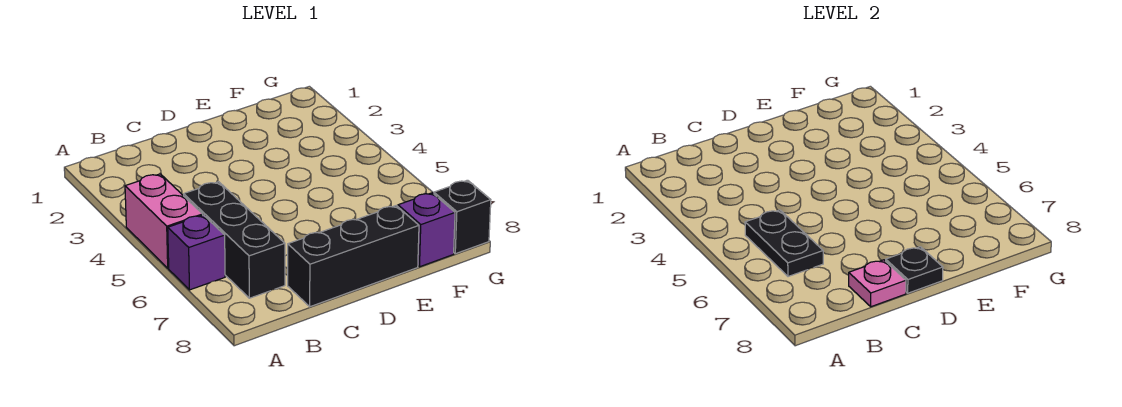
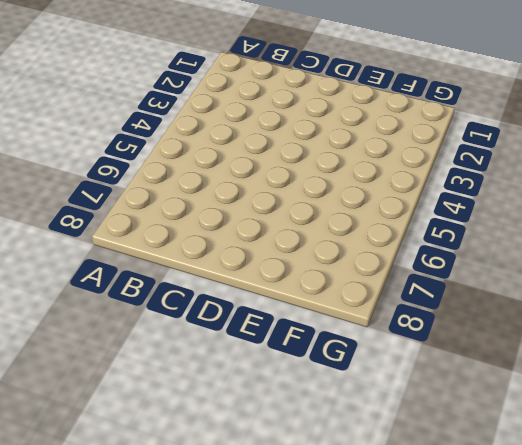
none -> pink brick A4:A5 level 1
none -> purple brick A6 level 1

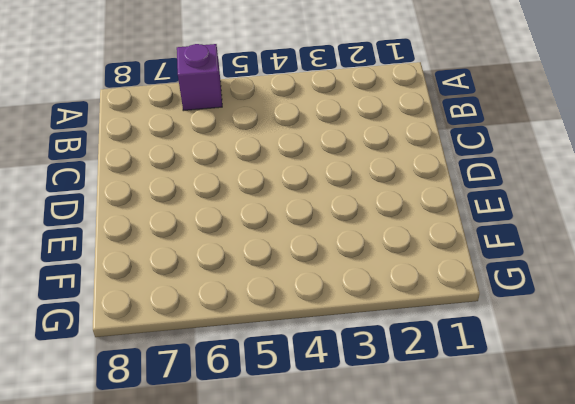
none -> pink brick A4:A5 level 1
none -> black brick B5:B7 level 1

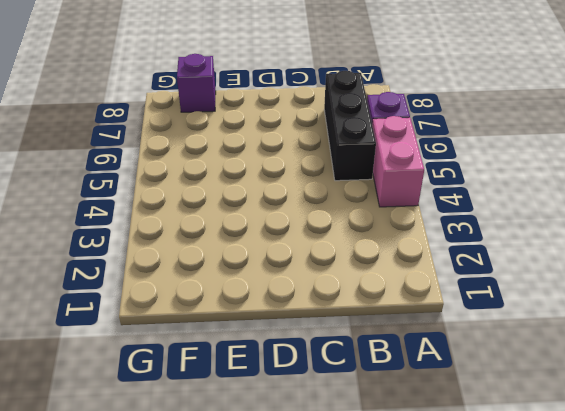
none -> black brick C8:E8 level 1
none -> black brick G8 level 1

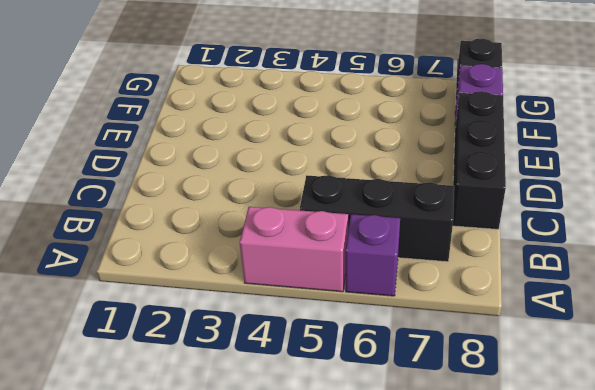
none -> black plate B5:B6 level 2
none -> pink plate C8 level 2

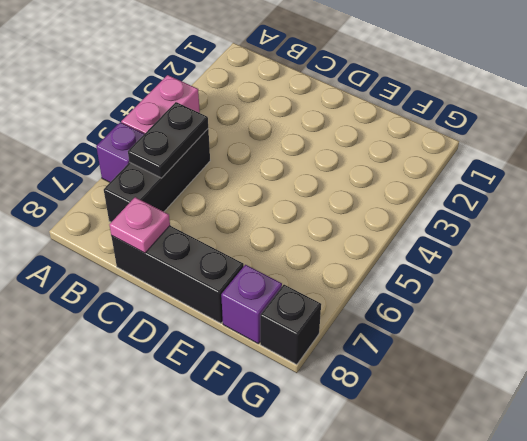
none -> black plate D8 level 2

